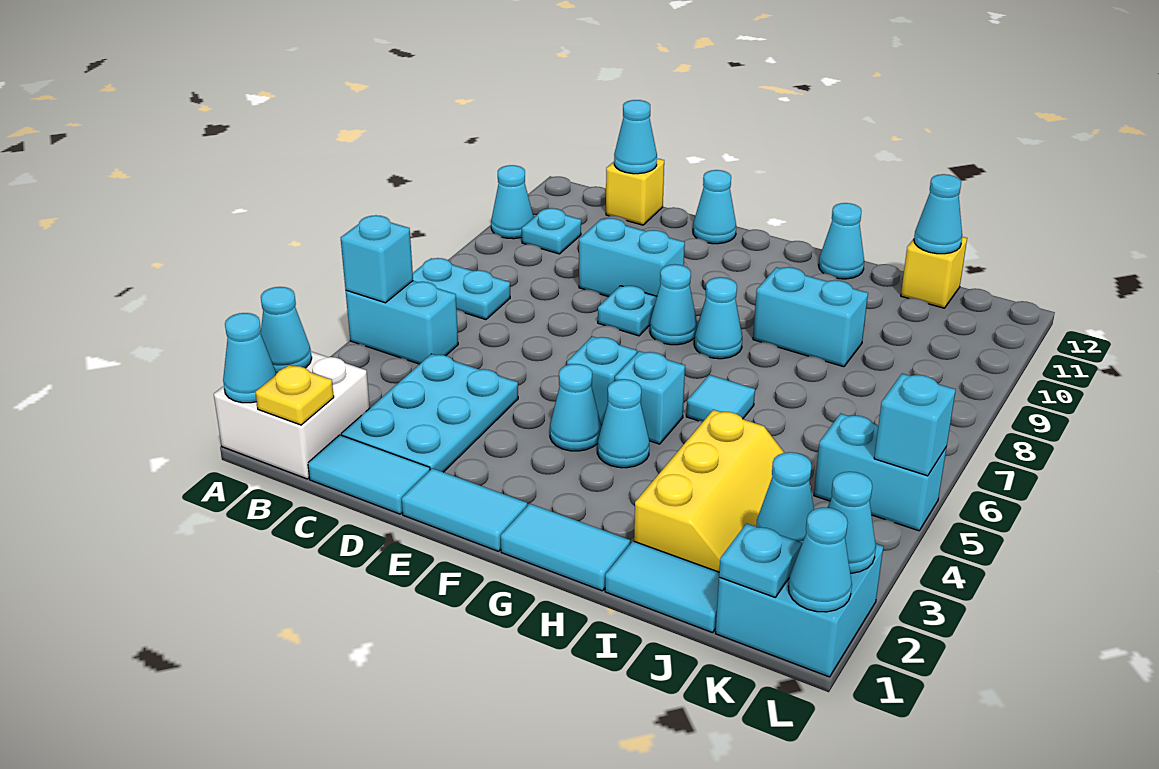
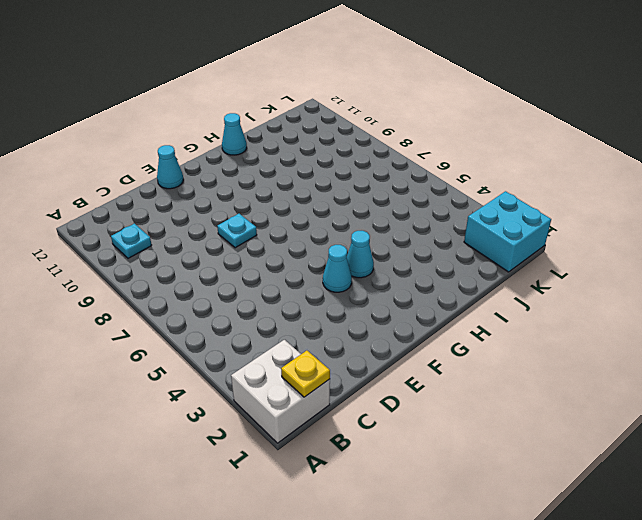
none -> cyan brick A5:B5 level 1
none -> cyan plate A7:B7 level 1
none -> cyan cone A10 level 1
none -> cyan tile C1:D1 level 1

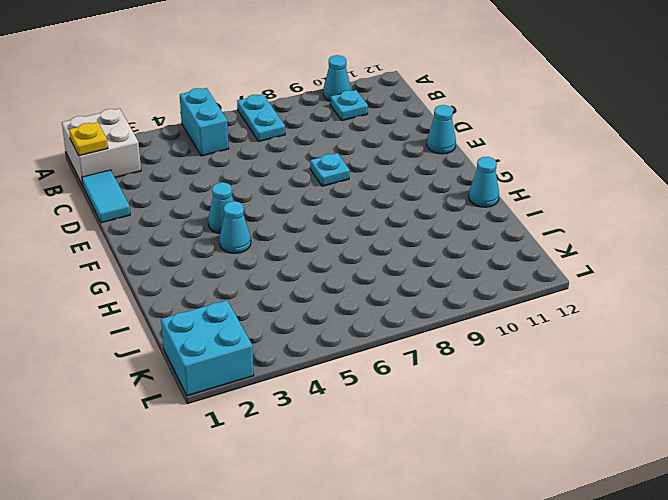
none -> cyan plate C2:D4 level 1
none -> yellow brick C12 level 1
none -> cyan brick D9:E9 level 1
none -> cyan tile E1:F1 level 1

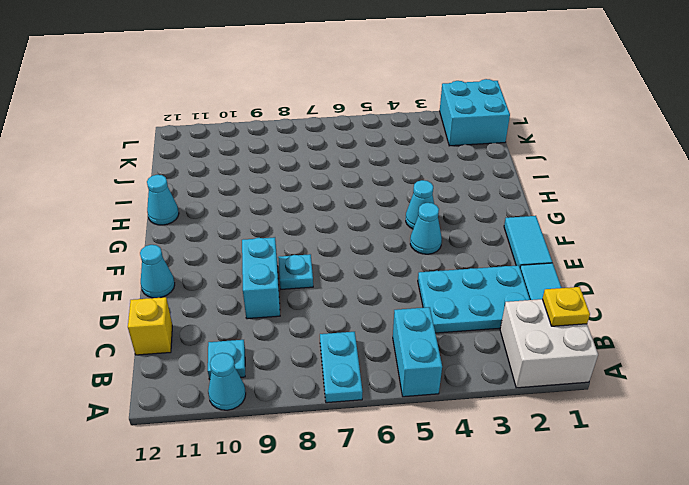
none -> cyan brick F5 level 1
none -> cyan cone F8 level 1
none -> cyan tile G1:H1 level 1
none -> cyan brick G5 level 1

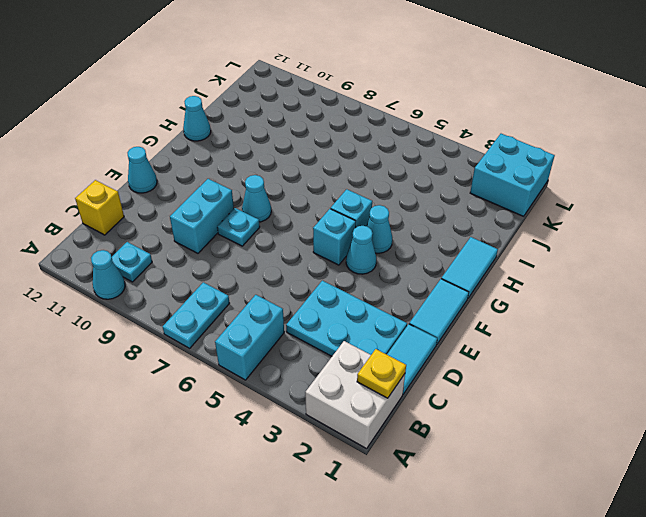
none -> cyan cone G8 level 1
none -> cyan tile H6 level 1
none -> cyan brick H9:I9 level 1
none -> cyan tile I1:J1 level 1

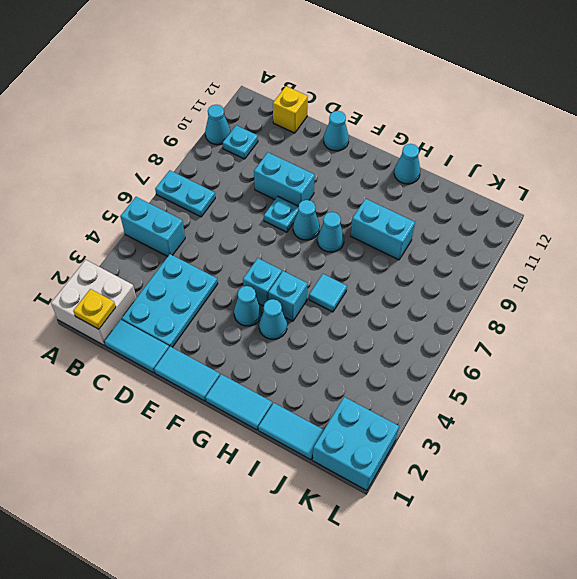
none -> yellow slope I2:J4 level 1 top I
none -> yellow brick J12 level 1
none -> cyan brick K5:L5 level 1
none -> cyan cone A1 level 2

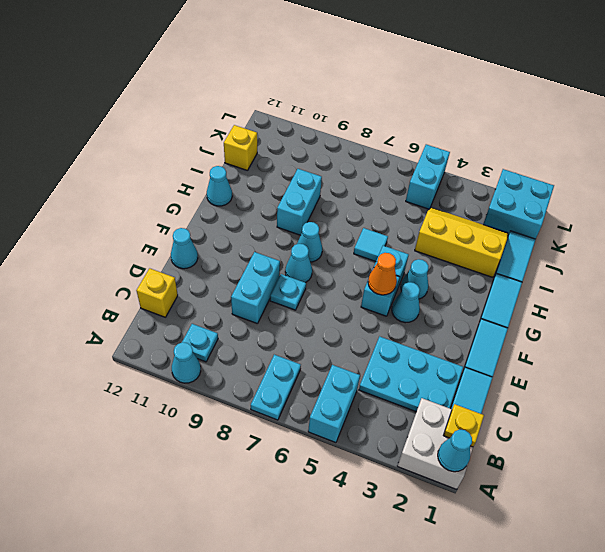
orange cone F5 level 2 -> none
none -> cyan cone A2 level 2
none -> cyan brick A5 level 2
none -> cyan cone C12 level 2
none -> cyan cone J12 level 2

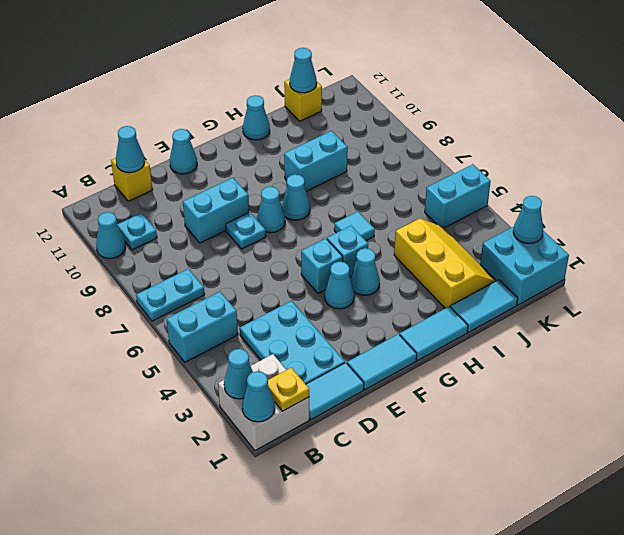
none -> cyan brick A5 level 2
none -> cyan plate K1 level 2
none -> cyan cone K2 level 2
none -> cyan cone L1 level 2

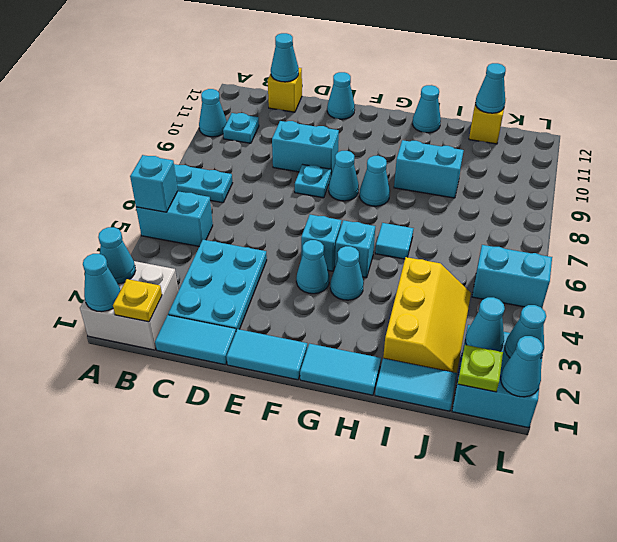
lime plate K1 level 2 -> cyan plate K1 level 2
none -> cyan brick L5 level 2

